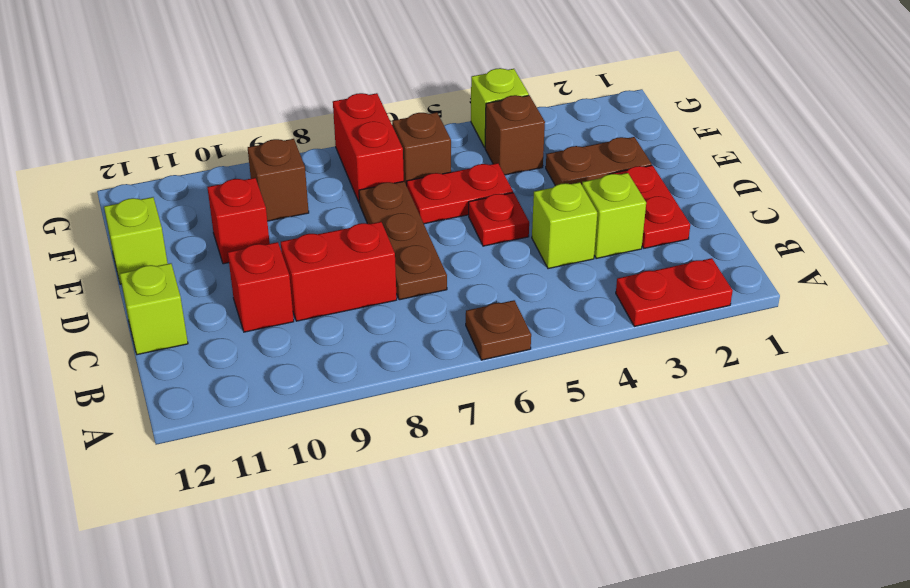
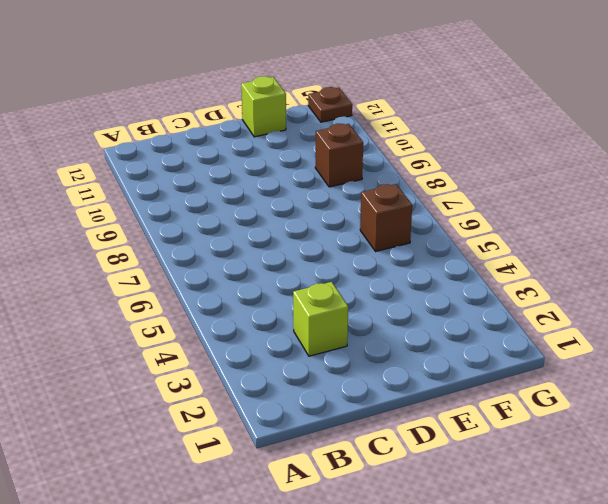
brown plate G12 level 1 -> brown plate A6 level 1
none -> red plate A2:A3 level 1
none -> red plate C2:D2 level 1
none -> lime brick C4 level 1

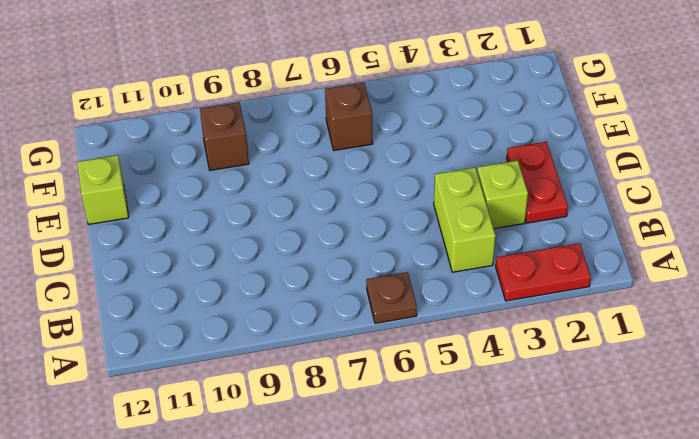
lime brick B4:C4 level 1 -> lime brick C4 level 1
none -> brown plate C7:E7 level 1
none -> red brick C8:C9 level 1
none -> red brick C10 level 1

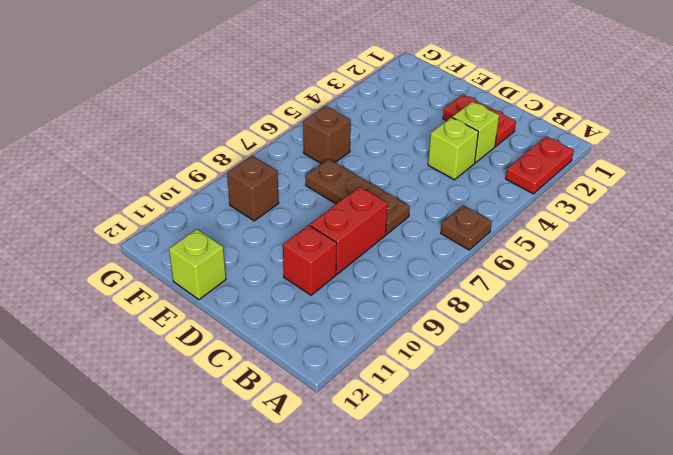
none -> lime brick C12 level 1
none -> red plate D5 level 1
none -> brown plate E2:E3 level 1

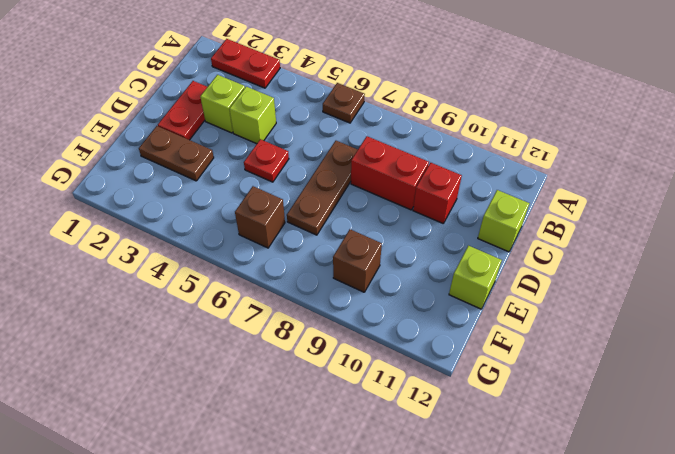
none -> red plate E5:E6 level 1
none -> red brick E10 level 1
none -> brown brick F4 level 1

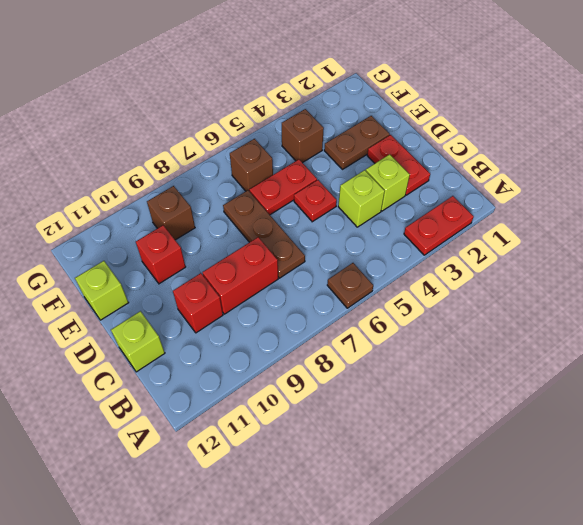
none -> red brick F7:G7 level 1
none -> lime brick G4 level 1

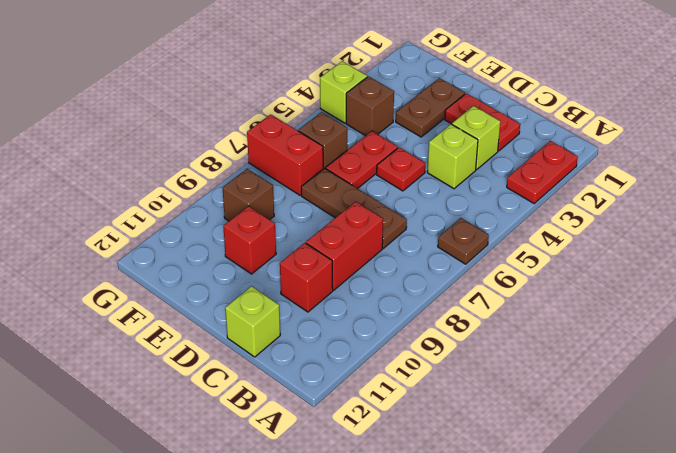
none -> lime brick E12 level 1

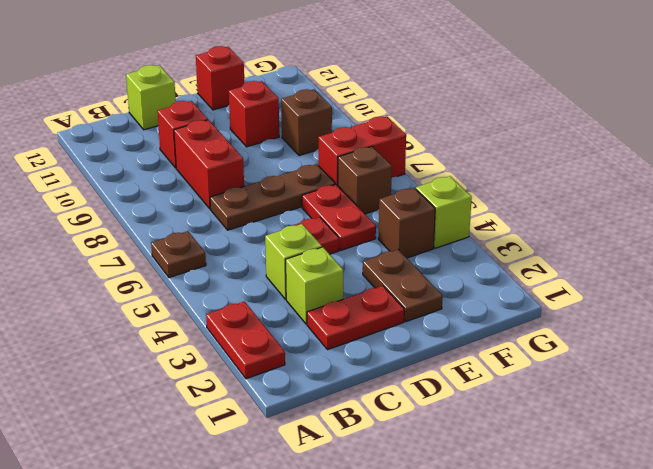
red brick E12 level 1 -> lime brick E12 level 1

